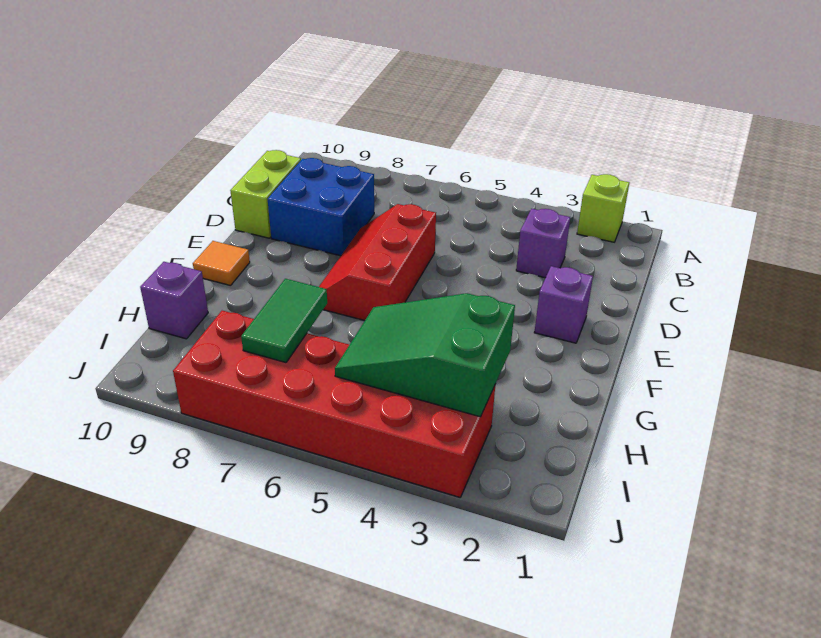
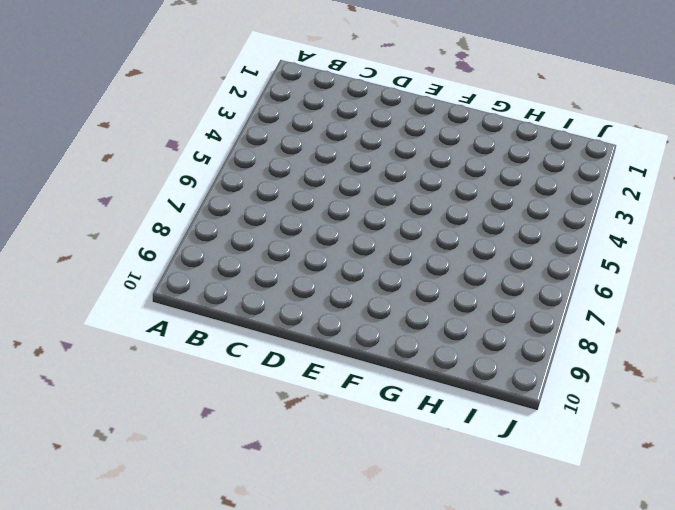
none -> lime brick A2 level 1
none -> purple brick C3 level 1

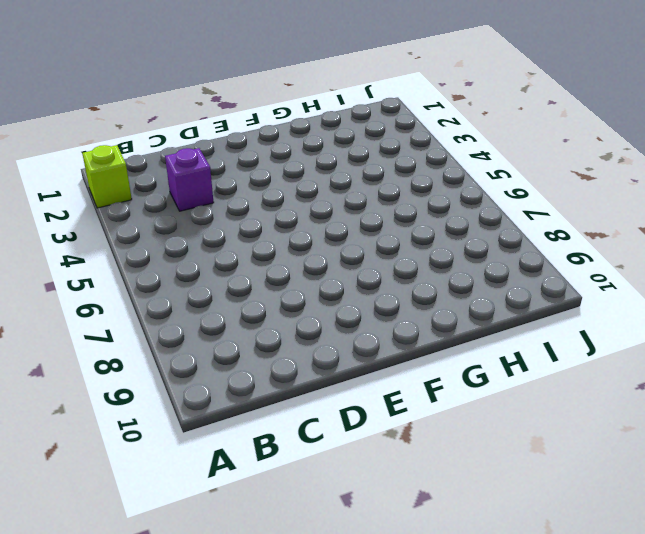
none -> blue brick C8:D9 level 1
none -> lime brick C10:D10 level 1

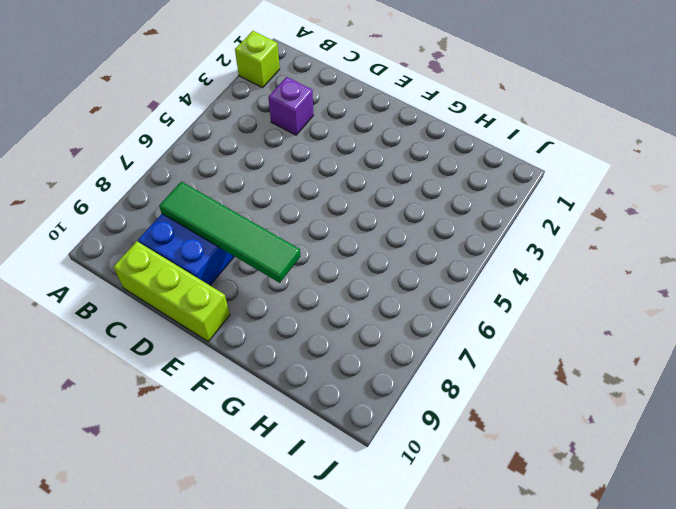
green tile C8:F8 level 2 -> none
lime brick C10:E10 level 1 -> lime brick C10:D10 level 1
none -> red slope D6:F7 level 1 top 6
none -> purple brick E2 level 1

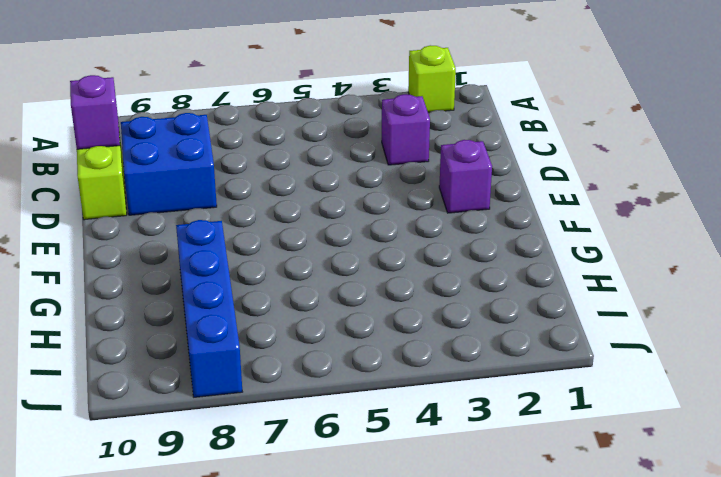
purple brick C10 level 2 -> purple brick H10 level 1
blue brick G8:J8 level 1 -> red brick I3:J8 level 1
none -> red slope D6:F7 level 1 top 6
none -> orange tile F10 level 1

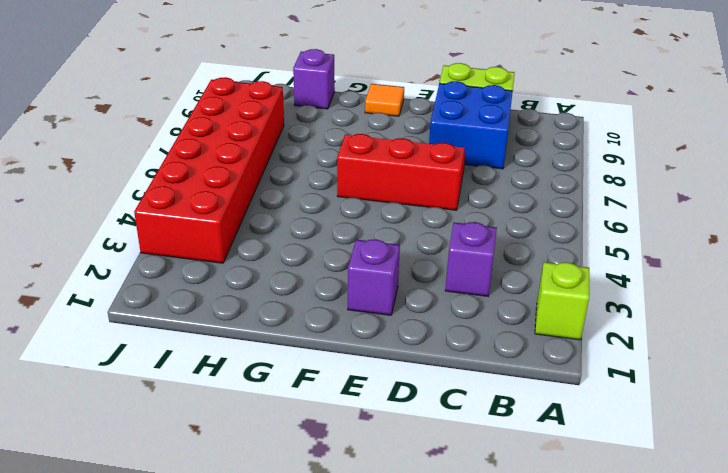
none -> green slope H3:I5 level 2 top 3
none -> green tile H7:I7 level 2

